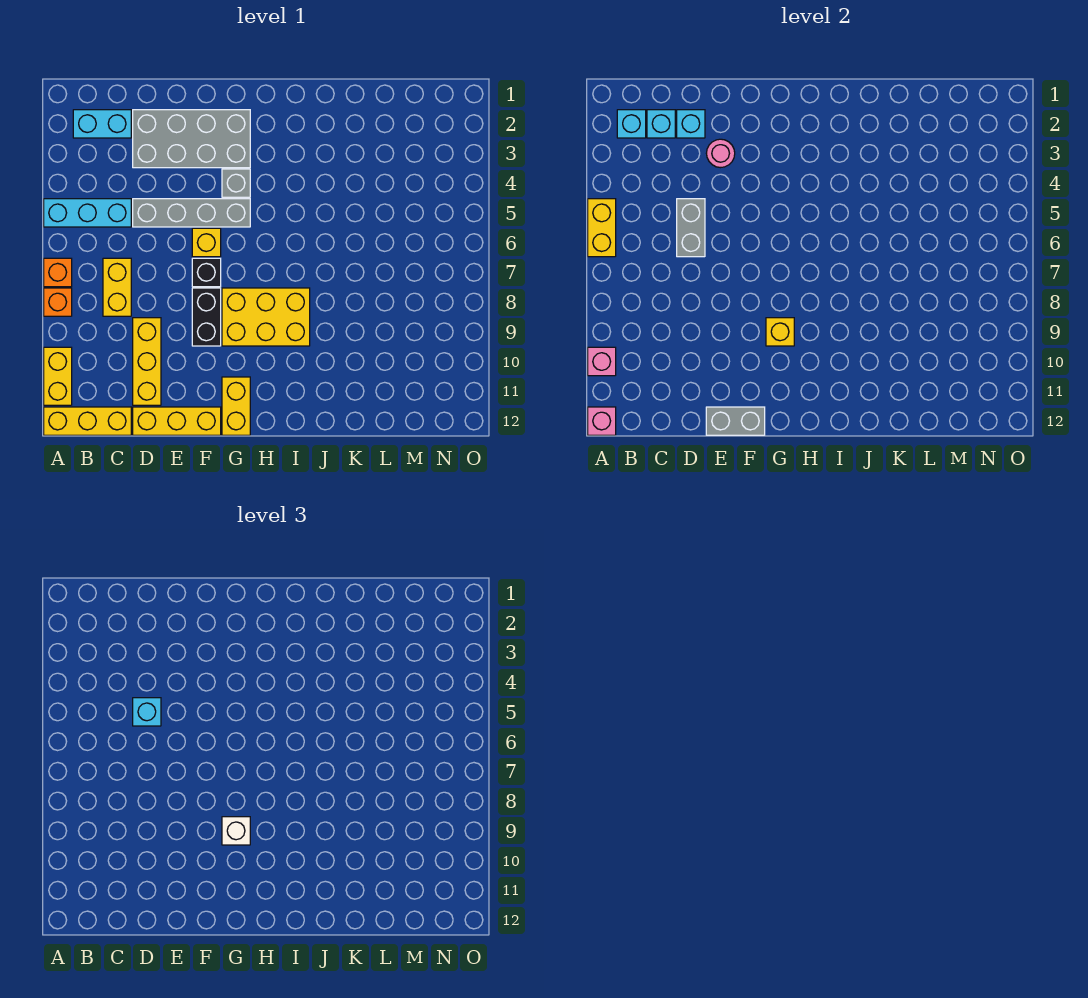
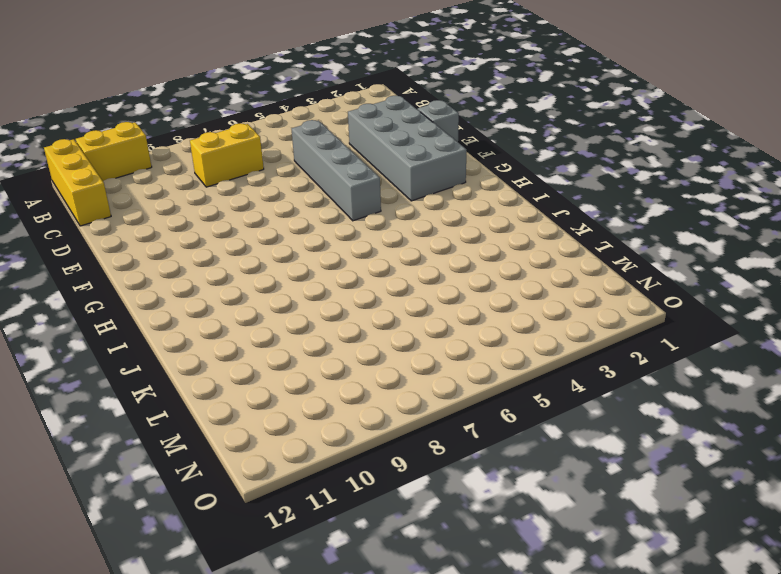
grey brick E1 level 1 -> grey brick G4 level 1
none -> cyan brick A5:C5 level 1
none -> orange brick A7 level 1
none -> orange brick A8 level 1

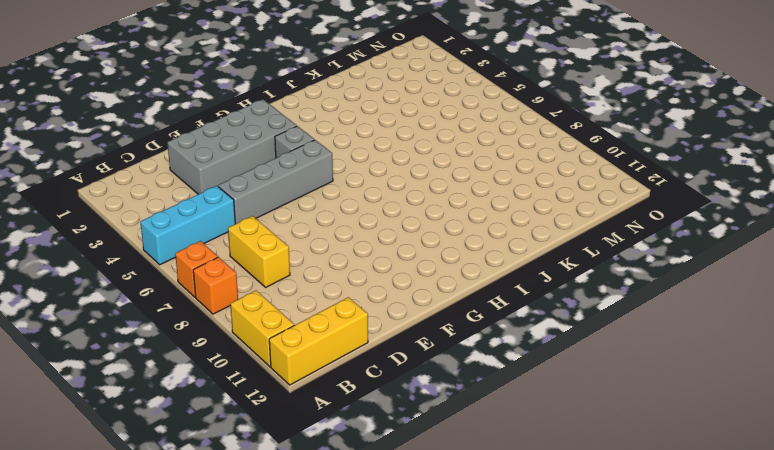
none -> cyan brick B2:C2 level 1
none -> yellow brick D9:D11 level 1
none -> yellow brick D12:F12 level 1

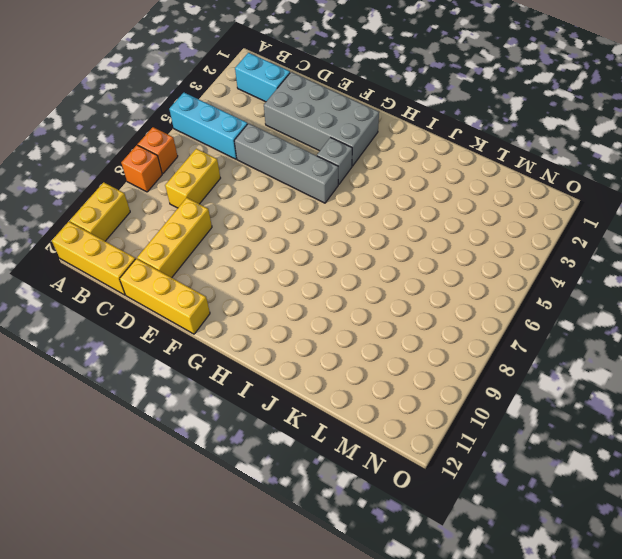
none -> yellow brick F6 level 1
none -> black brick F7 level 1
none -> black brick F8:F9 level 1

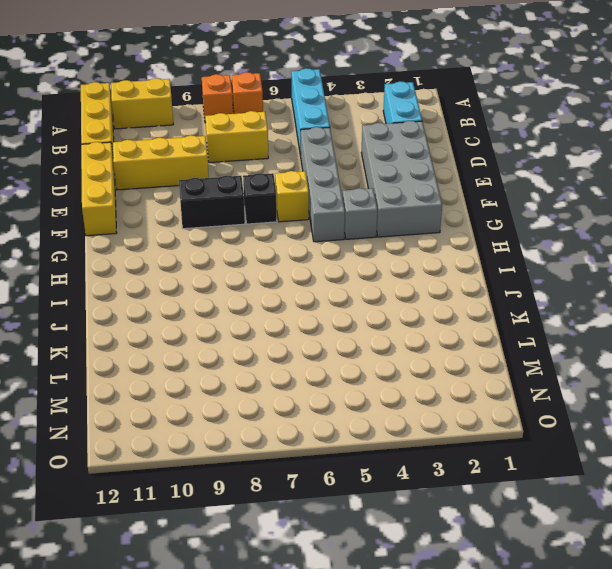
none -> yellow brick G8:I9 level 1
none -> yellow brick G11:G12 level 1
none -> yellow brick A5:A6 level 2

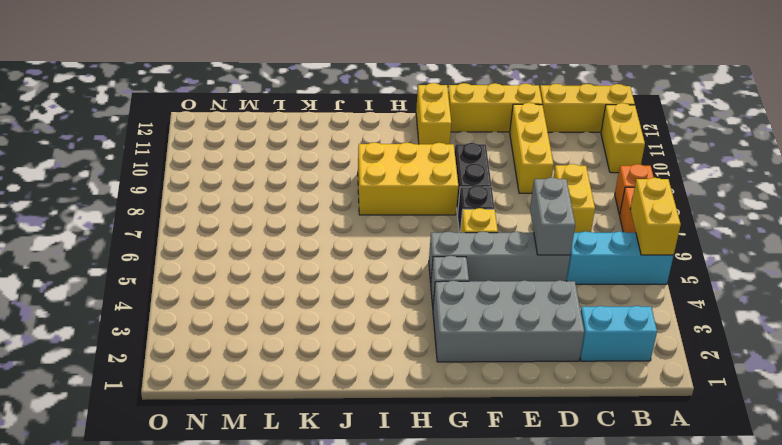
none -> pink brick A10 level 2
none -> pink brick A12 level 2
none -> cyan brick B2 level 2

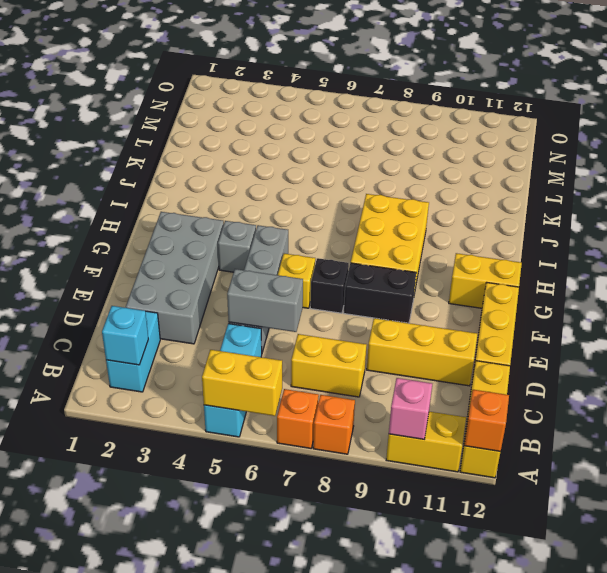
orange brick A12 level 2 -> pink brick A12 level 2
none -> cyan brick C2 level 2
none -> cyan brick D2 level 2
none -> pink round brick E3 level 2

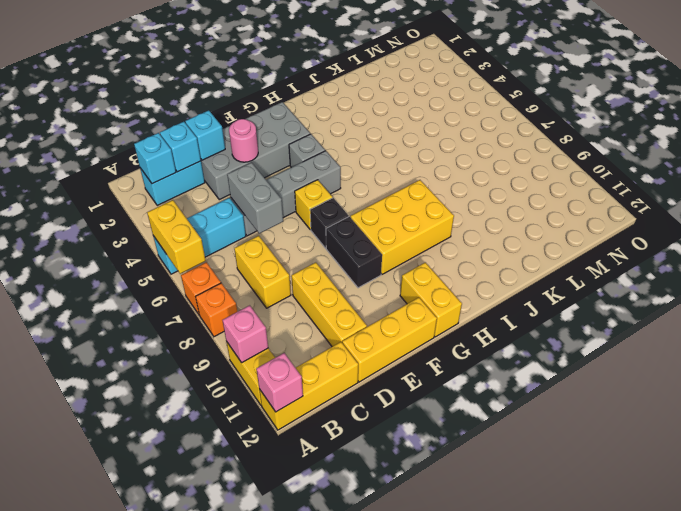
none -> grey brick E12:F12 level 2
none -> yellow brick G9 level 2
none -> cyan brick D5 level 3

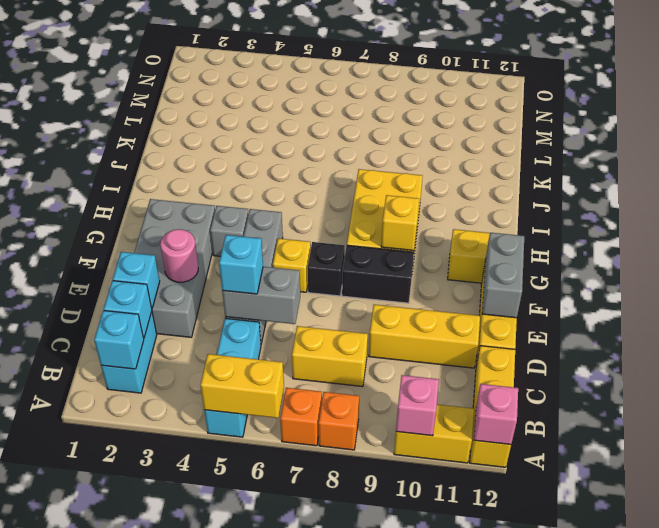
none -> white brick G9 level 3

